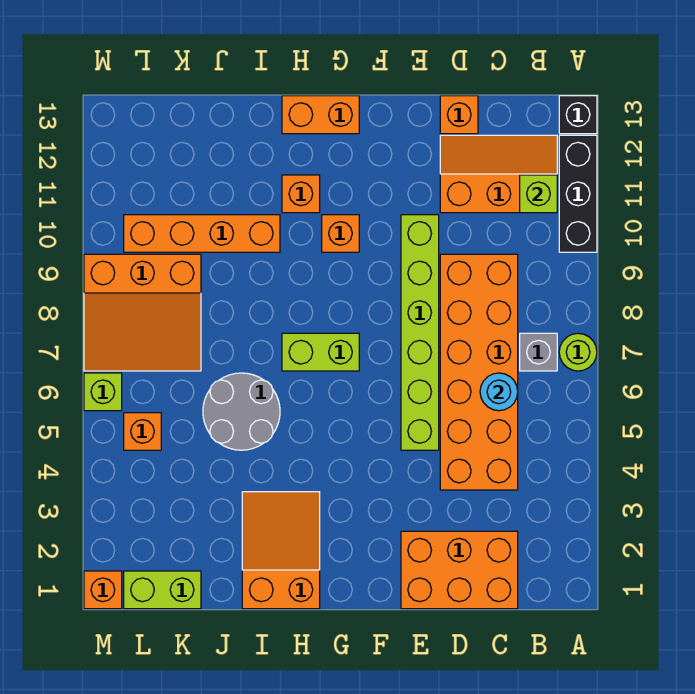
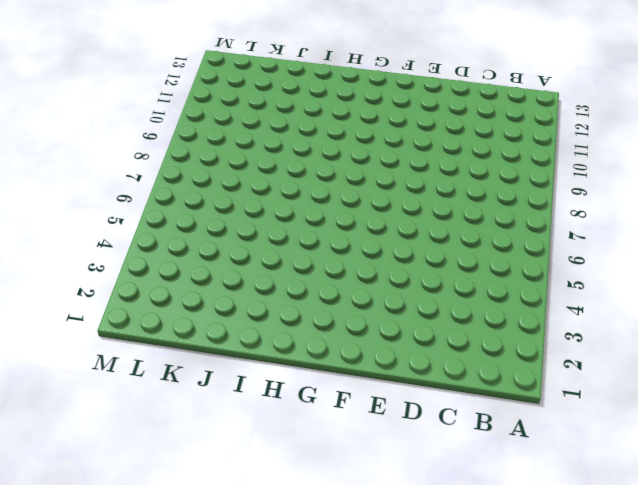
none -> lime round brick A7 level 1
none -> black brick A10:A12 level 1
none -> black brick A13 level 1

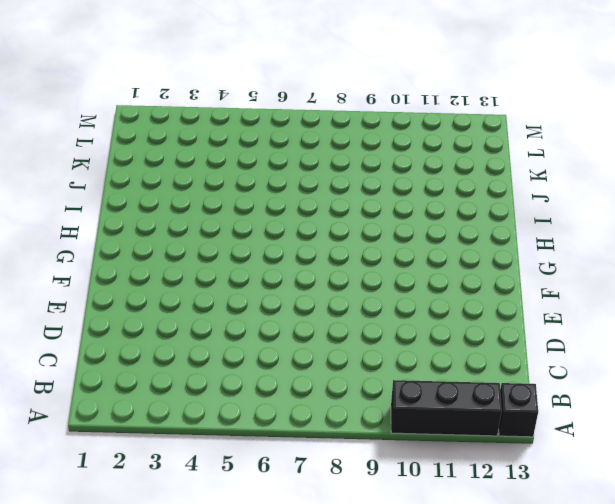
none -> lime round brick A7 level 1
none -> grey brick B7 level 1
none -> orange slope B11:D12 level 1 top 11

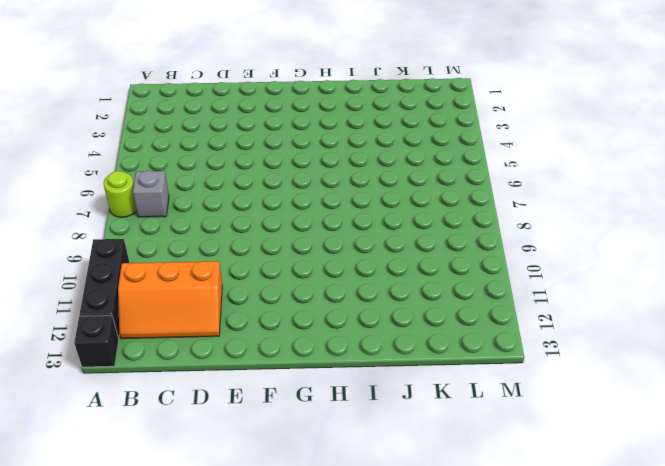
none -> orange brick C1:E2 level 1
none -> orange brick C4:D9 level 1
none -> orange brick D13 level 1

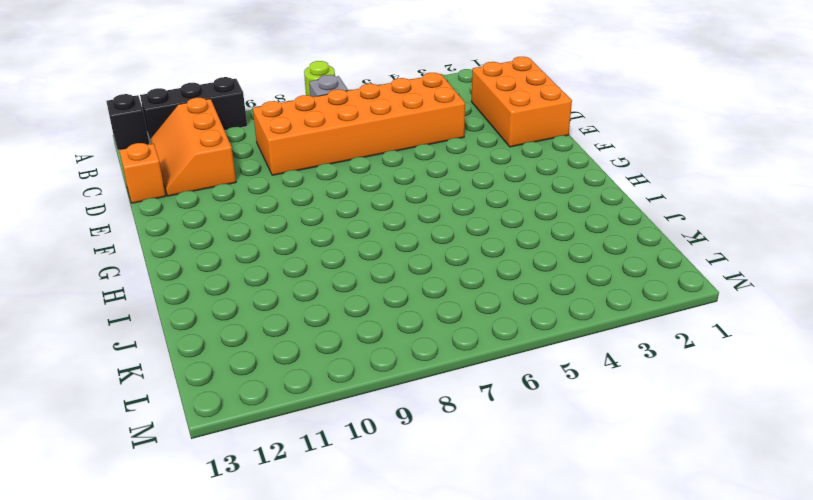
none -> lime brick E5:E10 level 1
none -> lime brick G7:H7 level 1
none -> orange brick G10 level 1

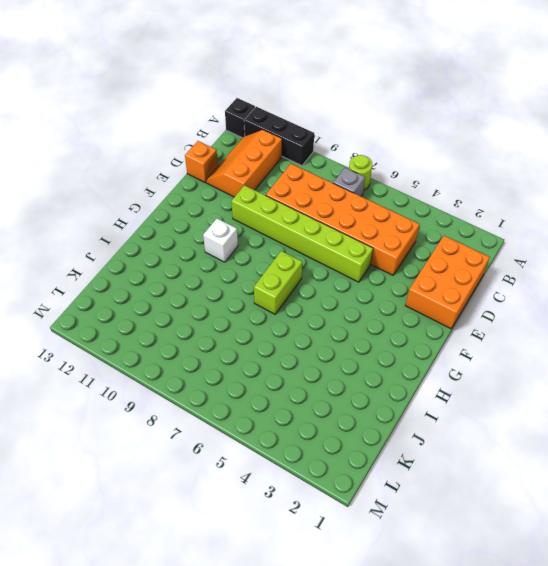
white brick G10 level 1 -> orange brick G10 level 1
none -> orange brick G13:H13 level 1
none -> orange slope H1:I3 level 1 top 1
none -> orange brick H11 level 1

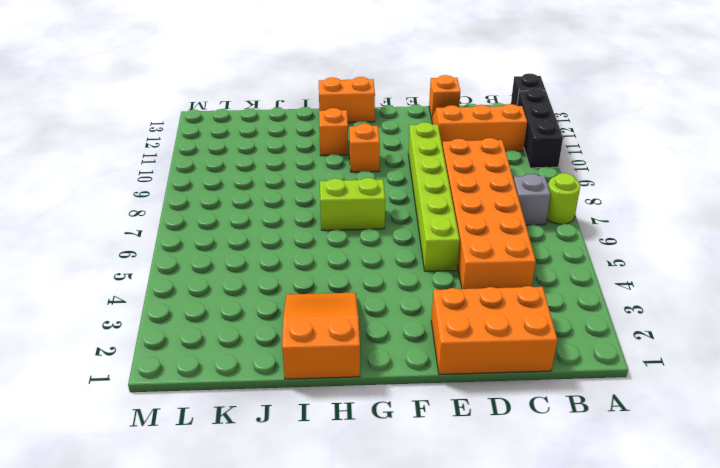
none -> grey round brick I5:J6 level 1
none -> orange brick I10:L10 level 1
none -> lime brick K1:L1 level 1

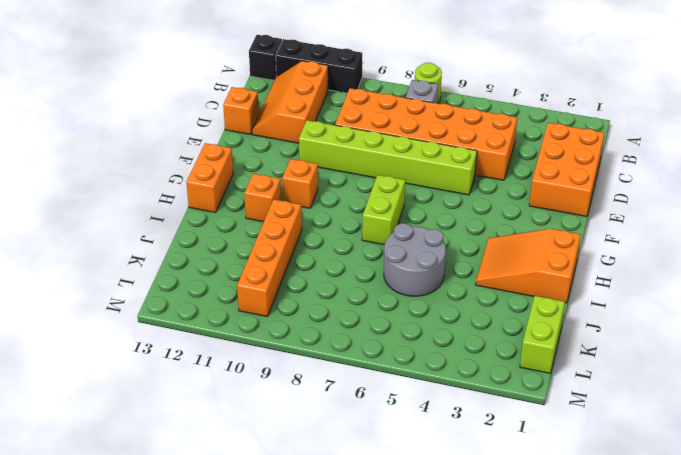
none -> orange slope K7:M9 level 1 top 9
none -> orange brick L5 level 1
none -> orange brick M1 level 1

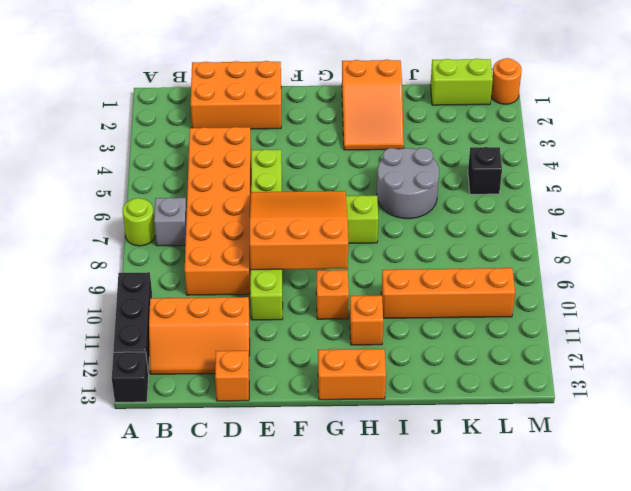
orange slope E7:G9 level 2 top 9 -> orange slope K7:M9 level 1 top 9
black brick L5 level 1 -> orange brick L5 level 1
orange round brick M1 level 1 -> orange brick M1 level 1
none -> lime brick M6 level 1
none -> lime brick B11 level 2
none -> cyan round brick C6 level 2

